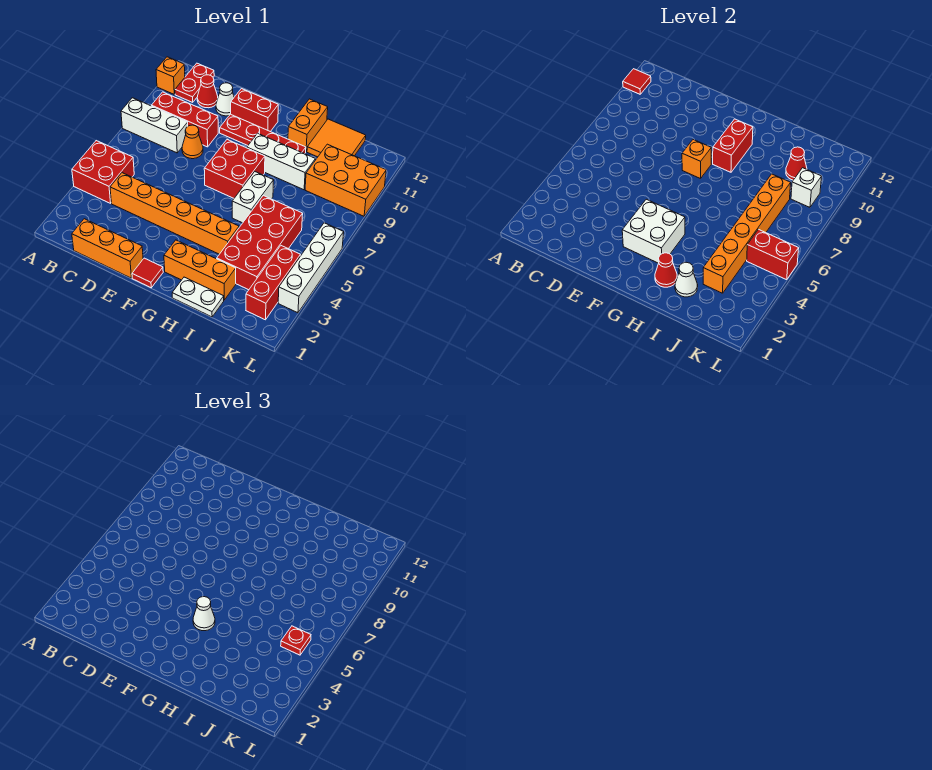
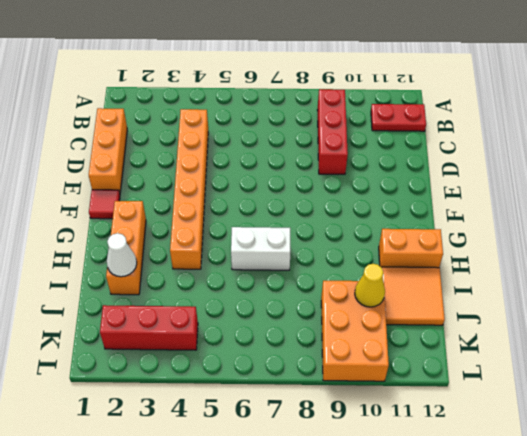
yellow cone J10 level 2 -> red cone J10 level 2
none -> red brick A4:B5 level 1
none -> white brick A8:C8 level 1
none -> orange brick A11 level 1
none -> red cone C11 level 1

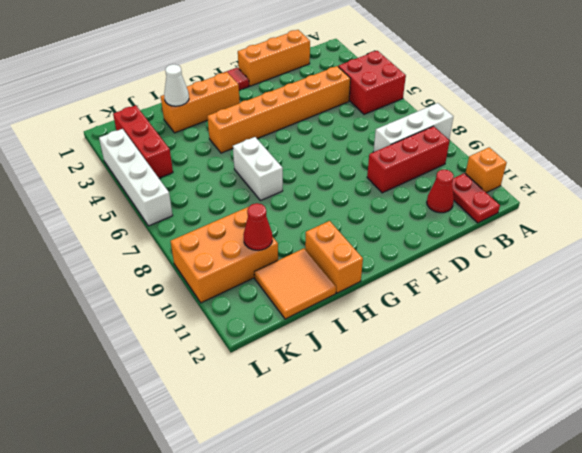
none -> orange cone D8 level 1
none -> white cone D11 level 1
none -> red plate E10:H10 level 1
none -> red brick E11:F11 level 1

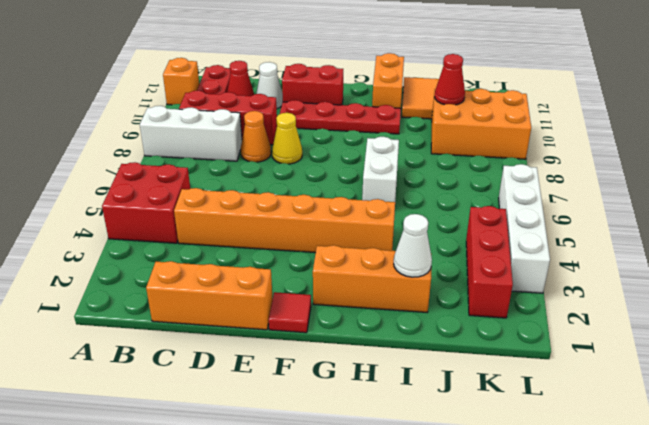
yellow cone E8 level 1 -> none
none -> red brick F7:G8 level 1
none -> white brick G9:I9 level 1
none -> white plate H1:I1 level 1
none -> red brick I3:J6 level 1

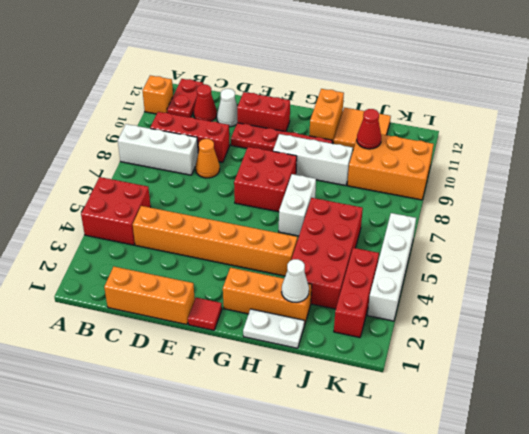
none -> red tile A11 level 2
none -> white brick F3:G4 level 2
none -> orange brick F8 level 2
none -> red brick G9:G10 level 2

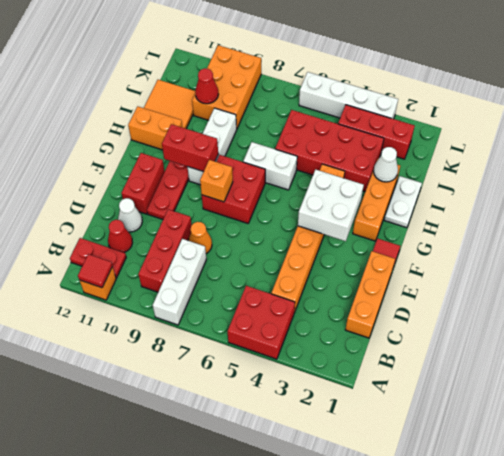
none -> red cone H2 level 2
none -> orange brick J3:J8 level 2
none -> red brick K5:L5 level 2
none -> white brick K9 level 2

